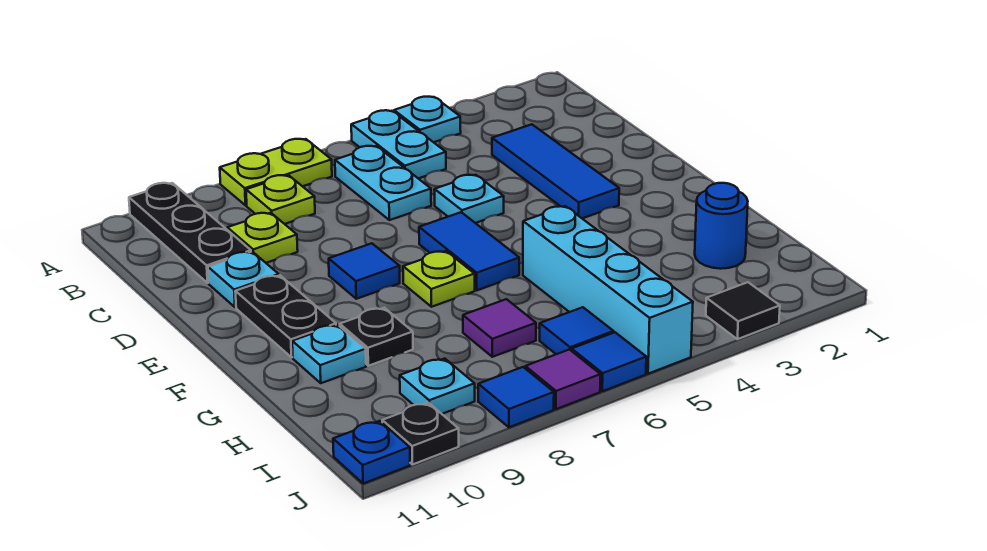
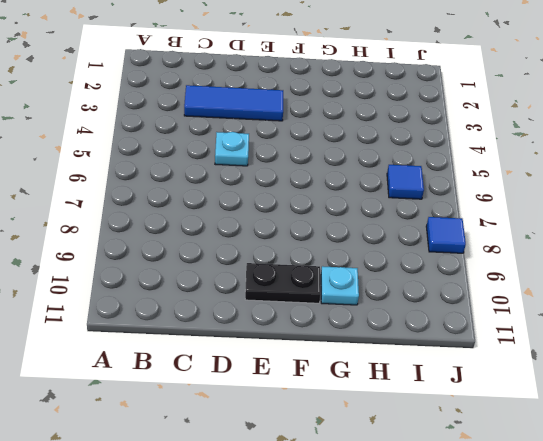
none -> cyan plate A4 level 1
none -> cyan plate A5:B5 level 1
none -> lime plate A7:A8 level 1

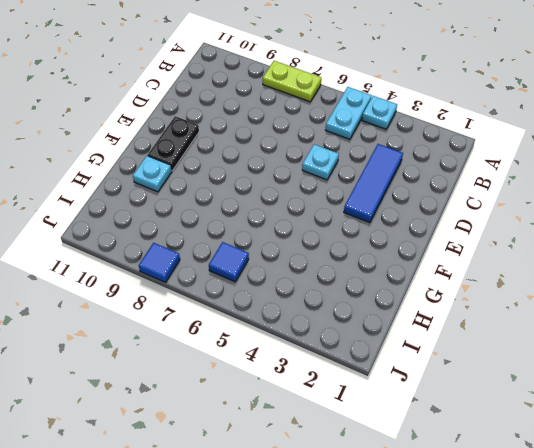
none -> black plate A10:C10 level 1
none -> cyan plate B6:C6 level 1
none -> lime plate B8 level 1

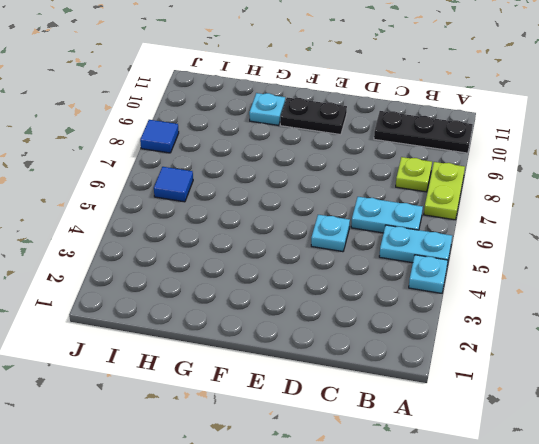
none -> blue tile C3:E3 level 1
none -> lime plate C9 level 1
none -> cyan plate D10 level 1

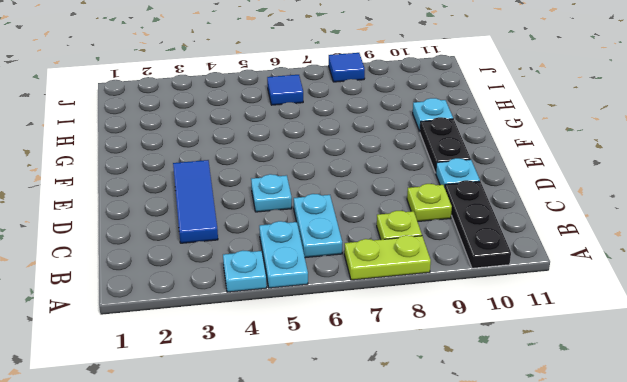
none -> blue tile E6:F6 level 1
none -> blue tile E8 level 1
none -> lime plate F7 level 1

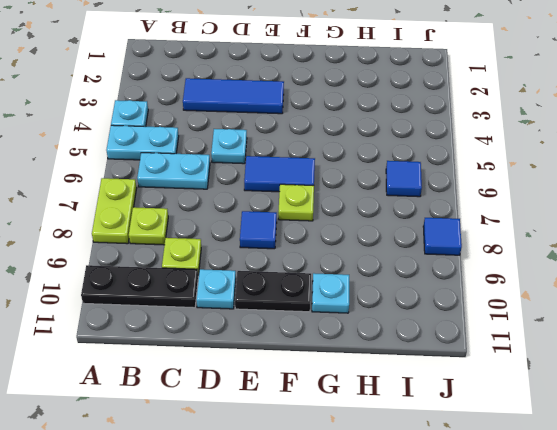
none -> cyan brick G5:J5 level 1
none -> black plate G9 level 1
none -> blue round brick H2 level 1

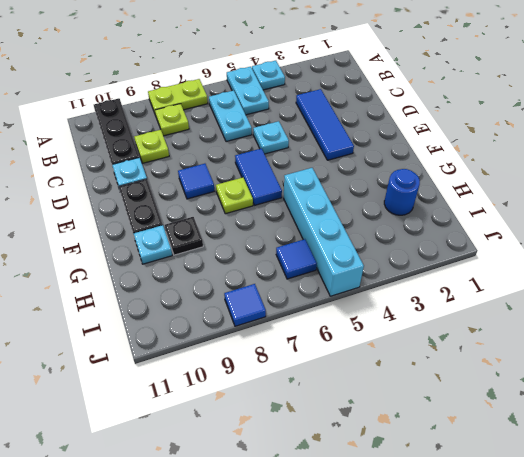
none -> purple tile H7 level 1
none -> cyan plate I9 level 1
none -> black tile J3 level 1

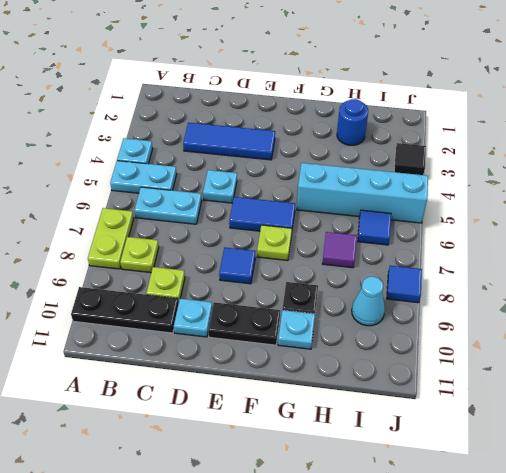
cyan cone I9 level 1 -> cyan plate I9 level 1
none -> blue tile J6 level 1
none -> purple tile J7 level 1
none -> black plate J10 level 1

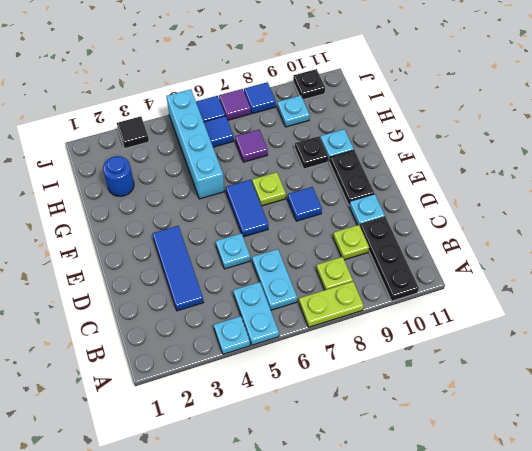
none -> blue plate J11 level 1

